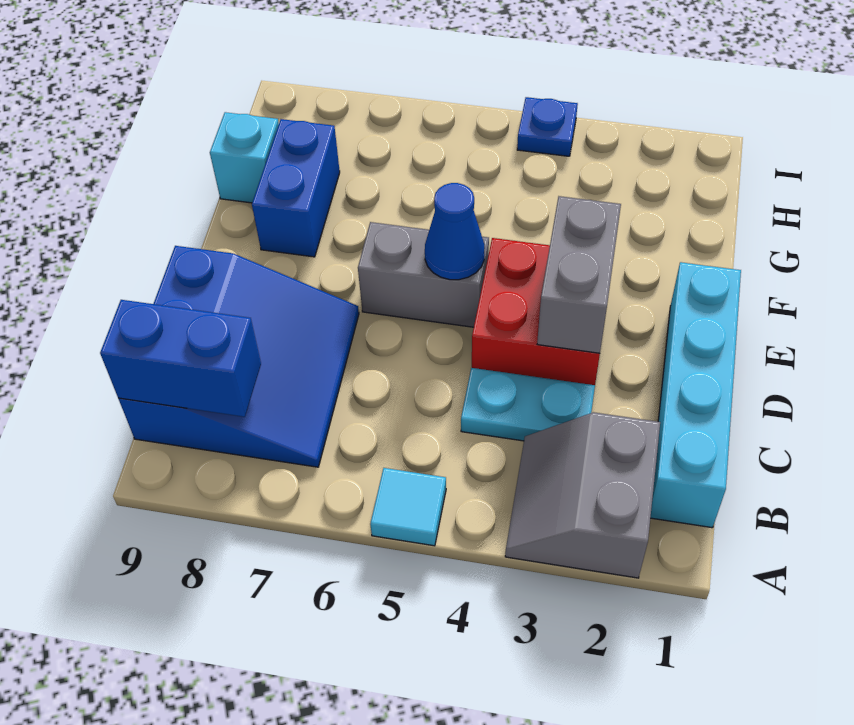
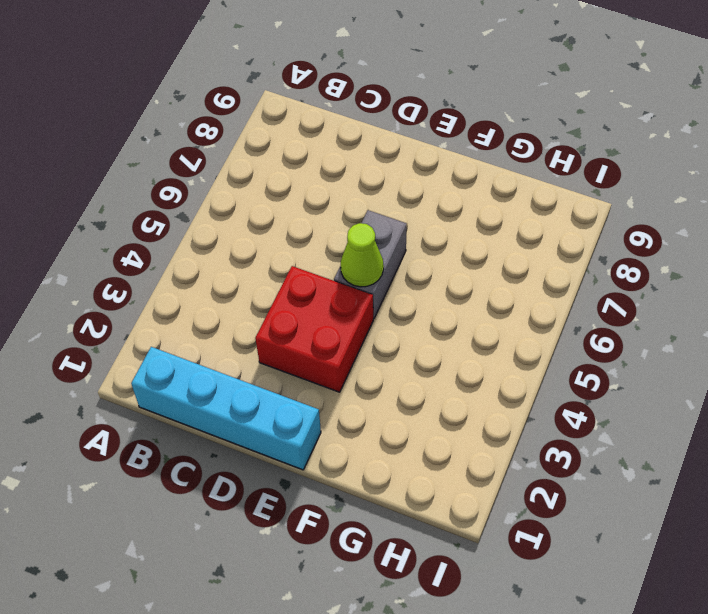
lime cone E5 level 2 -> blue cone E5 level 2
none -> grey slope A2:B3 level 1 top 2
none -> cyan tile A5 level 1
none -> blue slope B7:D9 level 1 top 9

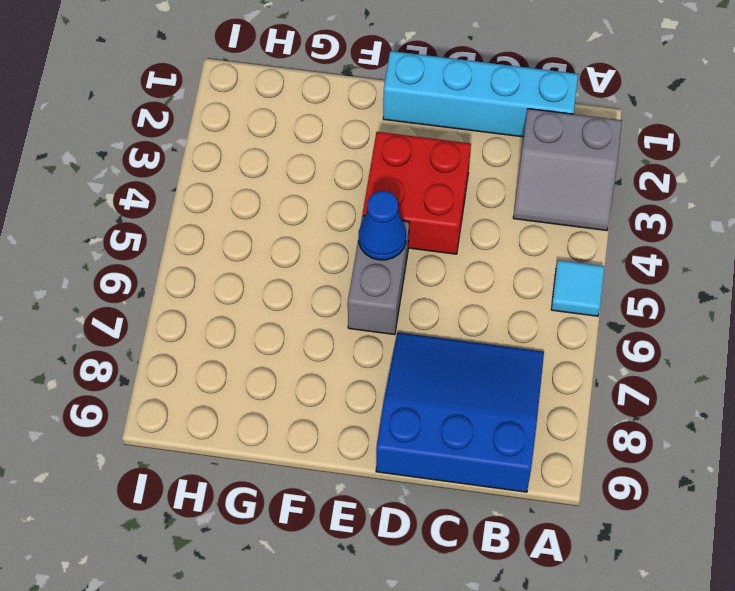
none -> cyan plate C3:C4 level 1
none -> blue brick F8:G8 level 1
none -> cyan brick G9 level 1

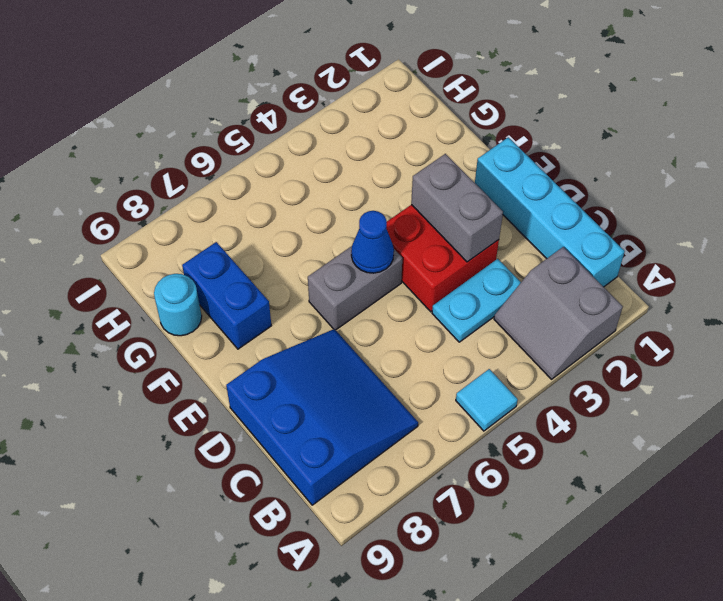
cyan round brick G9 level 1 -> cyan brick G9 level 1
none -> blue plate I4 level 1
none -> blue brick B8:B9 level 2

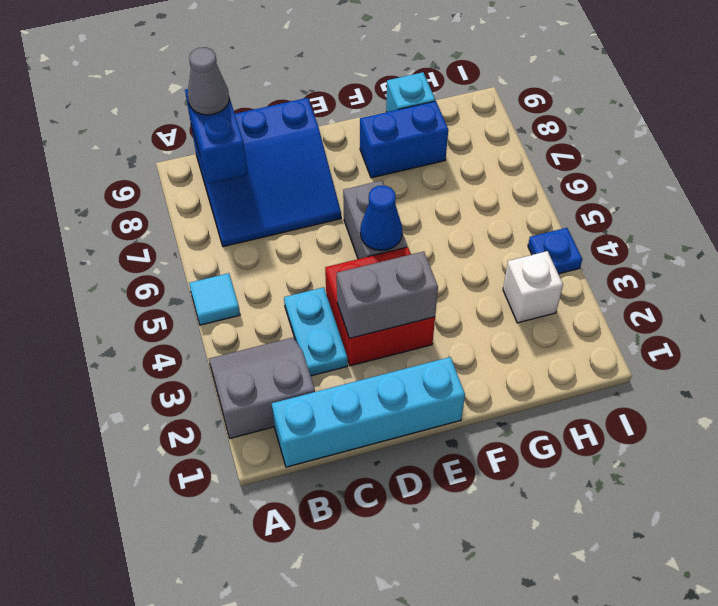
grey cone B9 level 3 -> none
white brick H3 level 1 -> none

